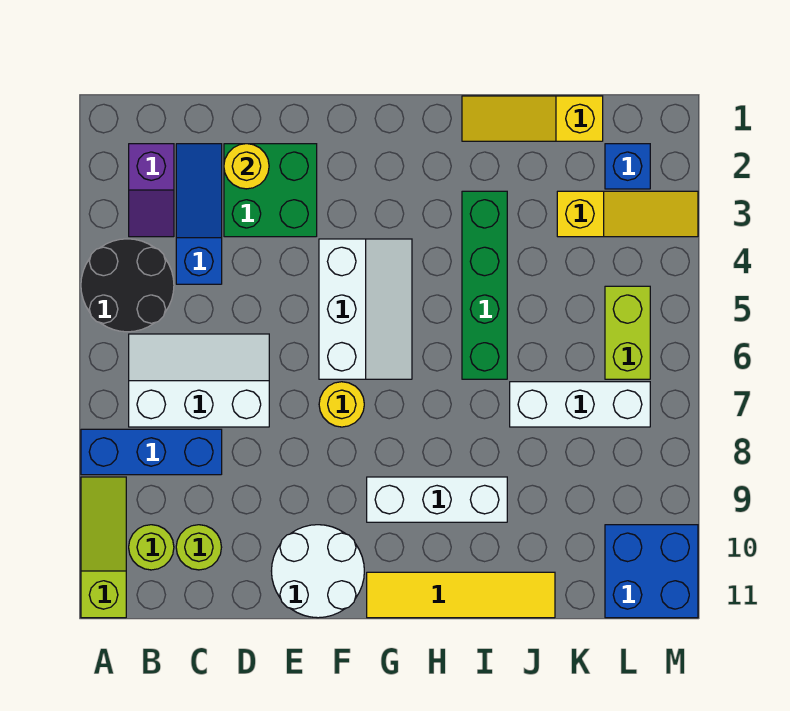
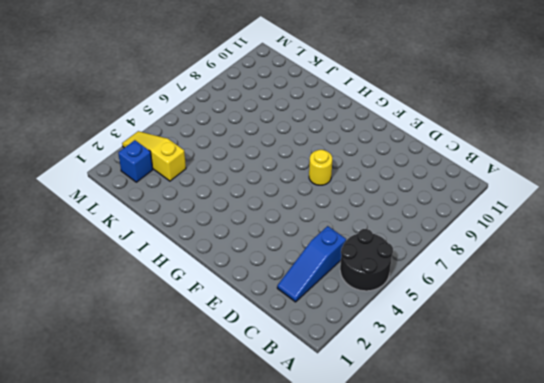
none -> blue brick A8:C8 level 1
none -> lime slope A9:A11 level 1 top 11
none -> purple slope B2:B3 level 1 top 2

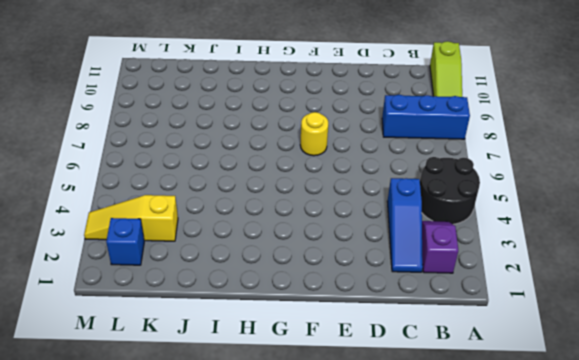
none -> white slope B6:D7 level 1 top 7
none -> lime round brick B10 level 1
none -> lime round brick C10 level 1

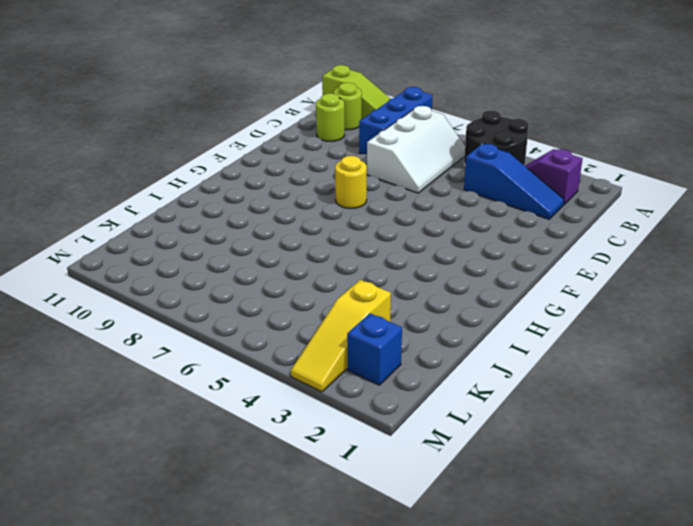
none -> green brick D2:E3 level 1
none -> white round brick E10:F11 level 1
none -> white slope F4:G6 level 1 top F

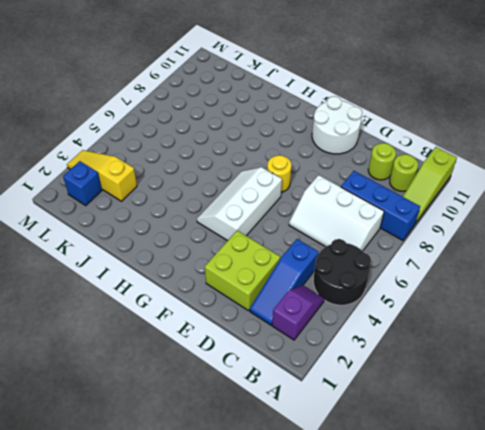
lime brick D2:E3 level 1 -> green brick D2:E3 level 1
none -> white brick G9:I9 level 1
none -> yellow tile G11:J11 level 1
none -> yellow slope I1:K1 level 1 top K

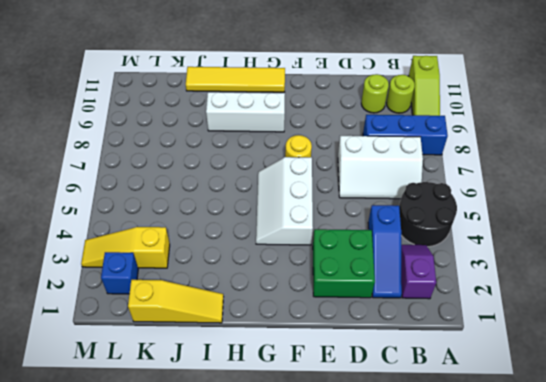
none -> white round brick E10:F11 level 1
none -> green brick I3:I6 level 1
none -> white brick J7:L7 level 1

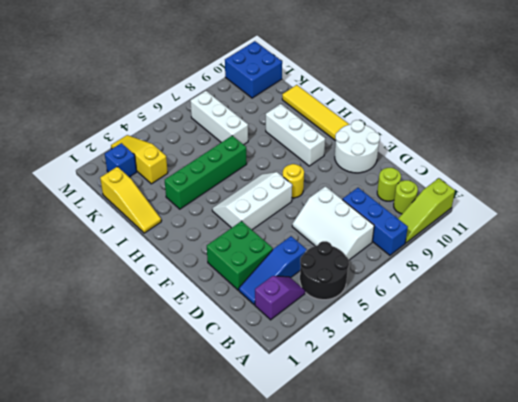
none -> lime brick L5:L6 level 1
none -> yellow round brick D2 level 2

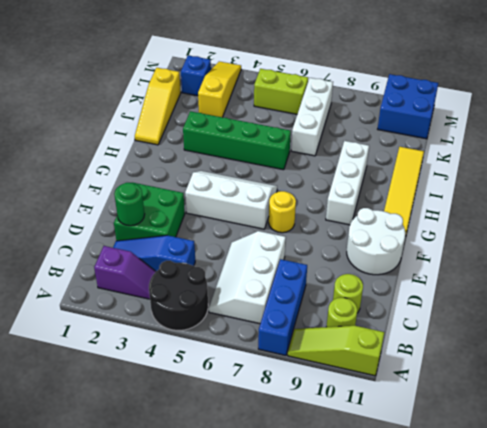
green round brick D2 level 2 -> yellow round brick D2 level 2

